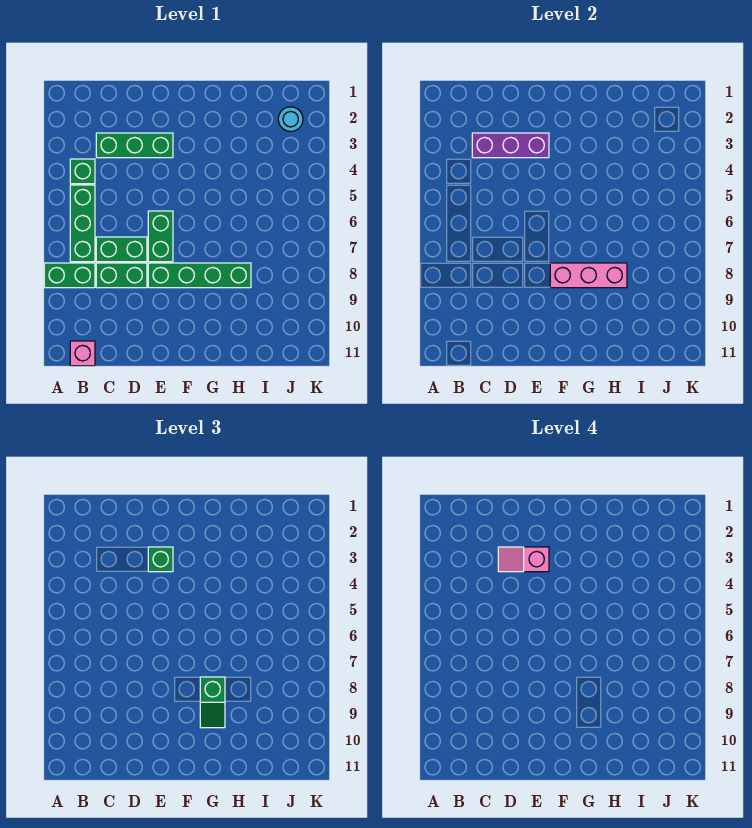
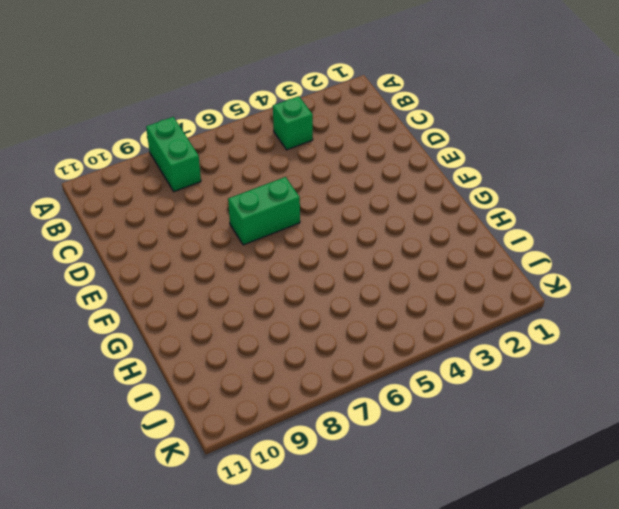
none -> green brick B5:B7 level 1
none -> pink brick B11 level 1
none -> green brick C3:E3 level 1

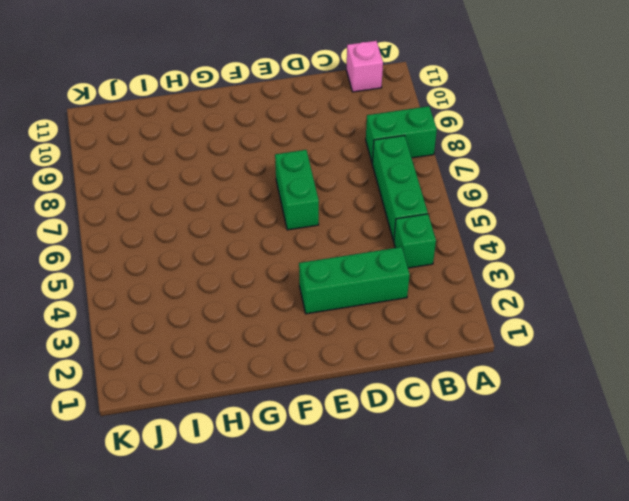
none -> green brick C7:D7 level 1
none -> green brick C8:D8 level 1
none -> green brick E8:H8 level 1

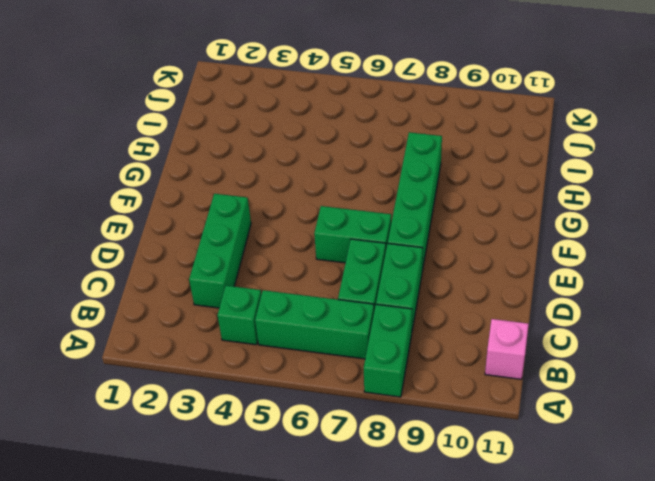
none -> cyan round brick J2 level 1
none -> purple brick C3:E3 level 2
none -> pink brick F8:H8 level 2

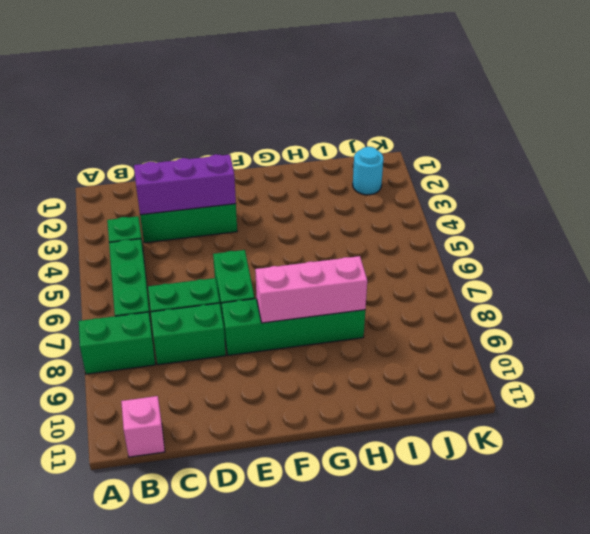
none -> green brick E3 level 3
none -> green slope G8:G9 level 3 top 8
none -> pink slope D3:E3 level 4 top E

